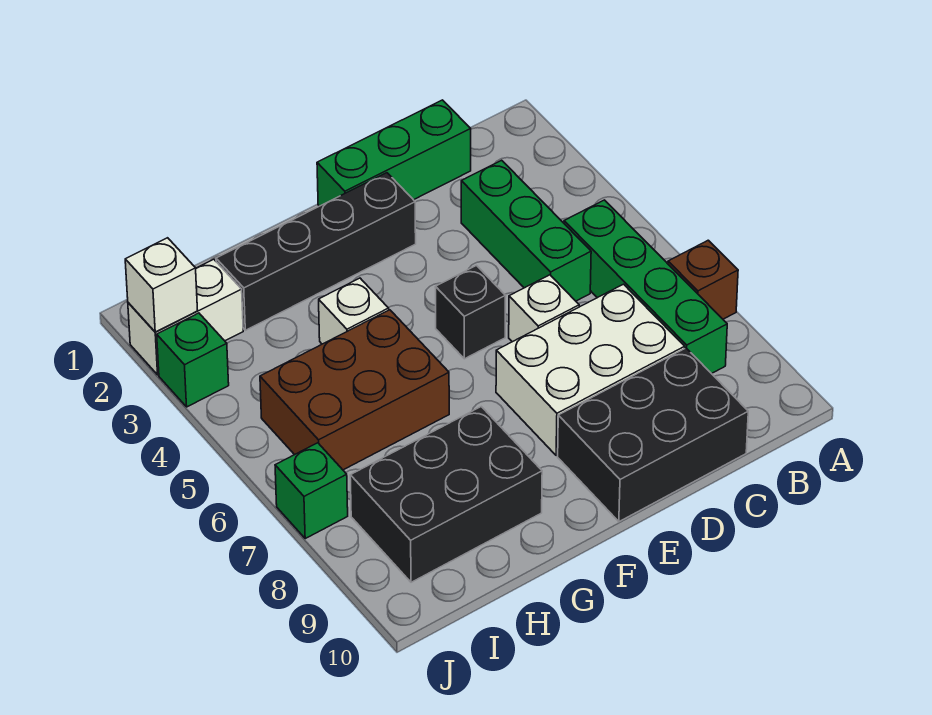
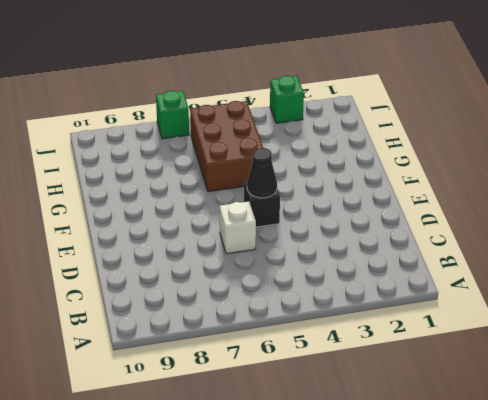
black cone E5 level 2 -> none
none -> brown brick A7 level 1
none -> green brick B5:B8 level 1
none -> green brick C1:E1 level 1

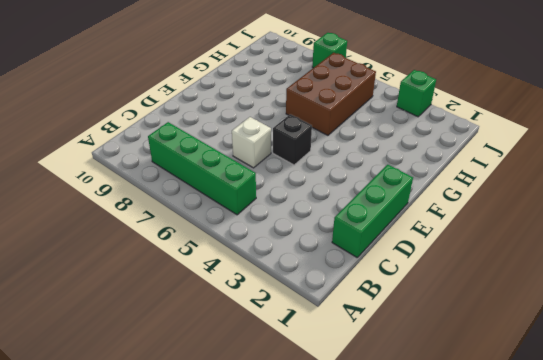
none -> brown brick A7 level 1
none -> green brick C3:C5 level 1
none -> white brick C7:E8 level 1

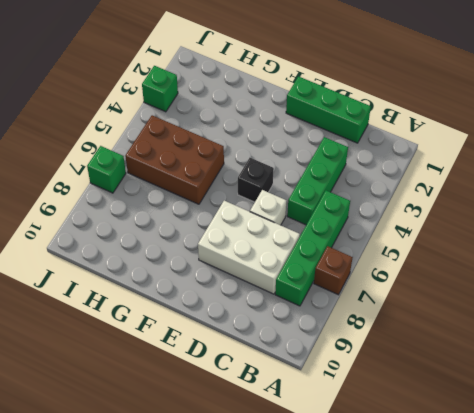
none -> black brick C9:E10 level 1
none -> black brick E2:H2 level 1
none -> white brick G4 level 1

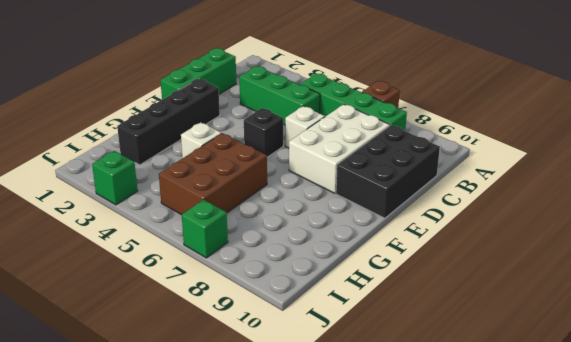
none -> black brick G8:I9 level 1
none -> white brick I2:J2 level 1
none -> white brick J2 level 2

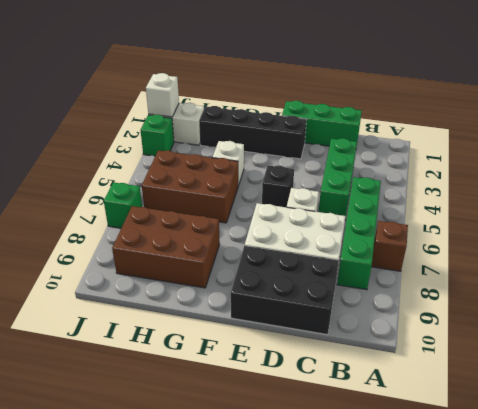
brown brick G8:I9 level 1 -> black brick G8:I9 level 1

